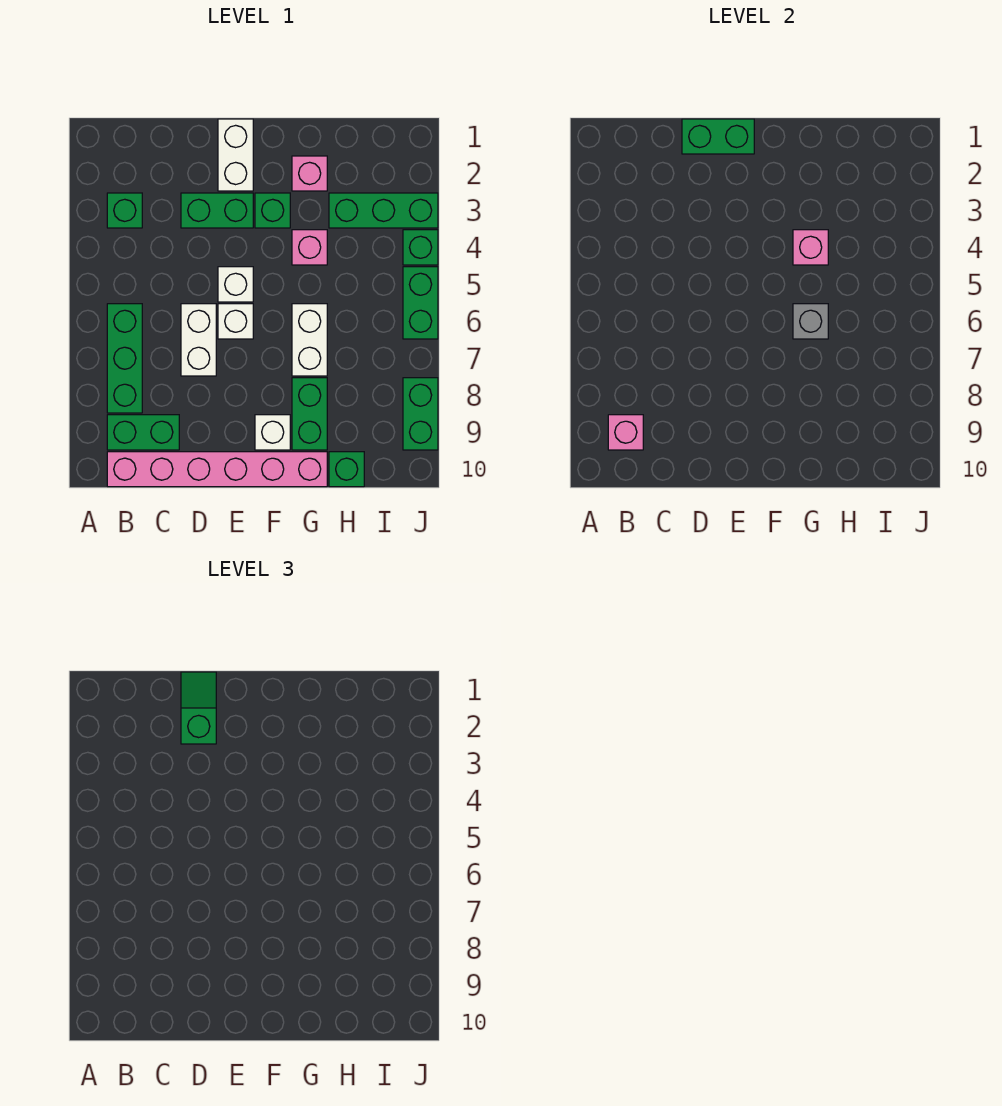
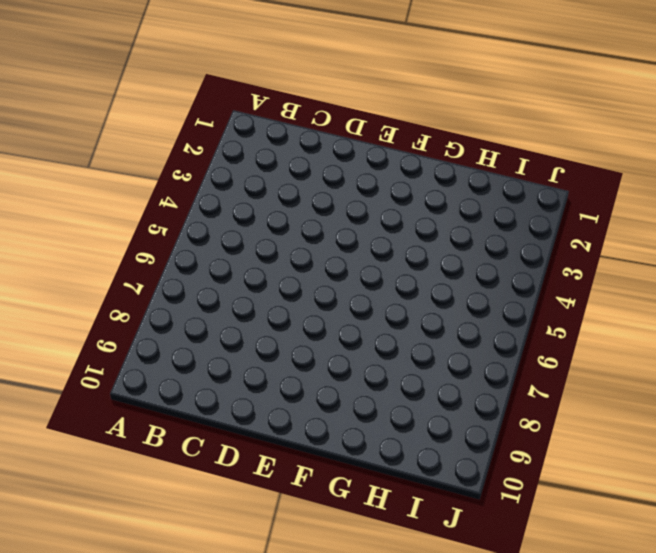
none -> green brick B3 level 1
none -> green brick B6:B8 level 1
none -> green brick B9:C9 level 1

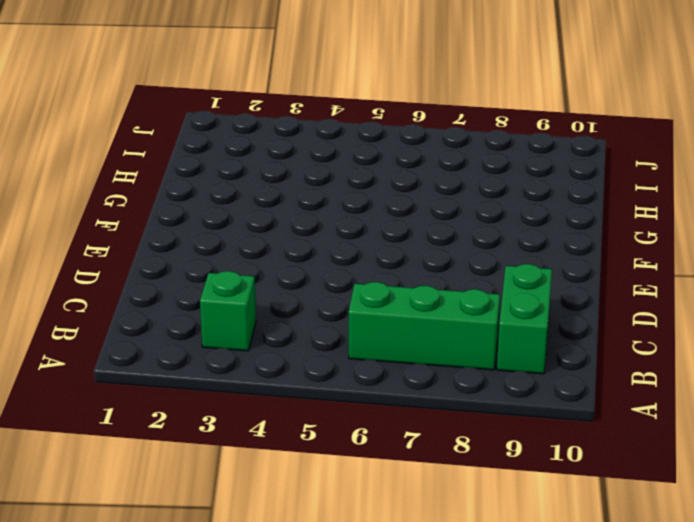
none -> pink brick B10:G10 level 1
none -> green brick D3:E3 level 1
none -> white brick D6:D7 level 1

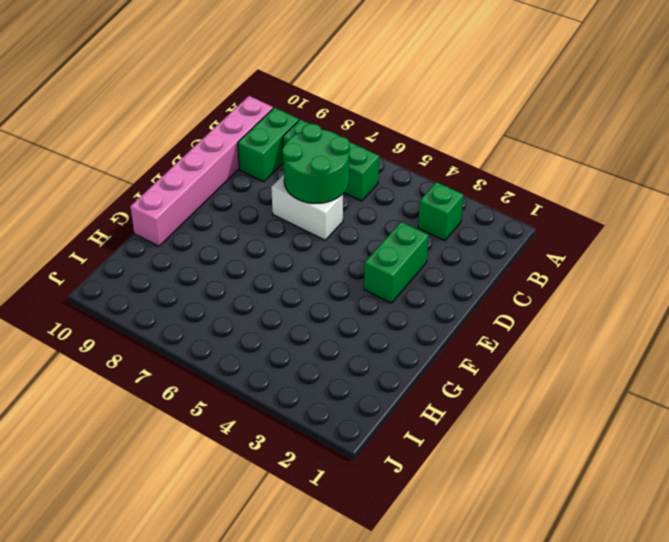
green round brick C6:D7 level 2 -> none
none -> white brick E1:E2 level 1
none -> white brick E5 level 1
none -> white brick E6 level 1

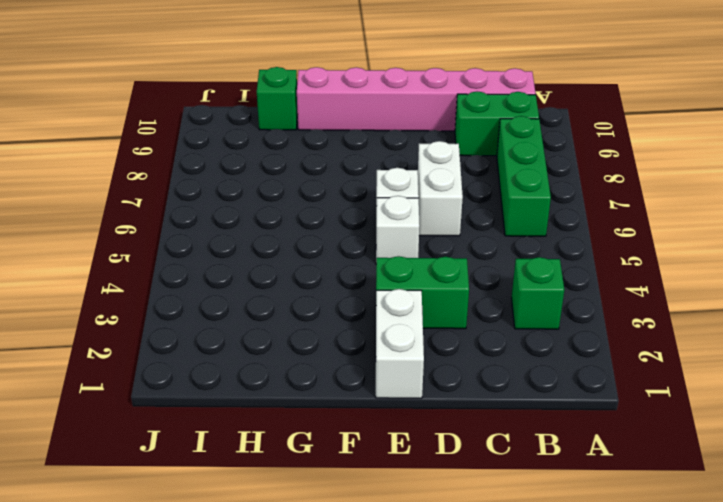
none -> green brick F3 level 1
none -> white brick F9 level 1
none -> pink brick G2 level 1

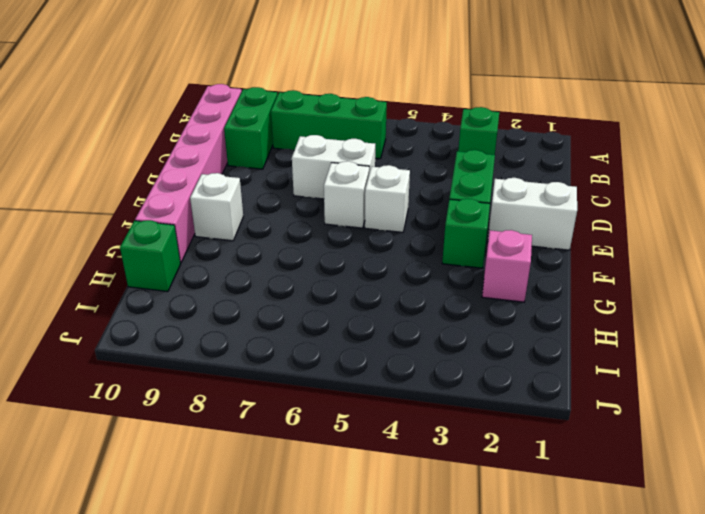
none -> pink brick G4 level 1
none -> white brick G6:G7 level 1
none -> green brick G8:G9 level 1

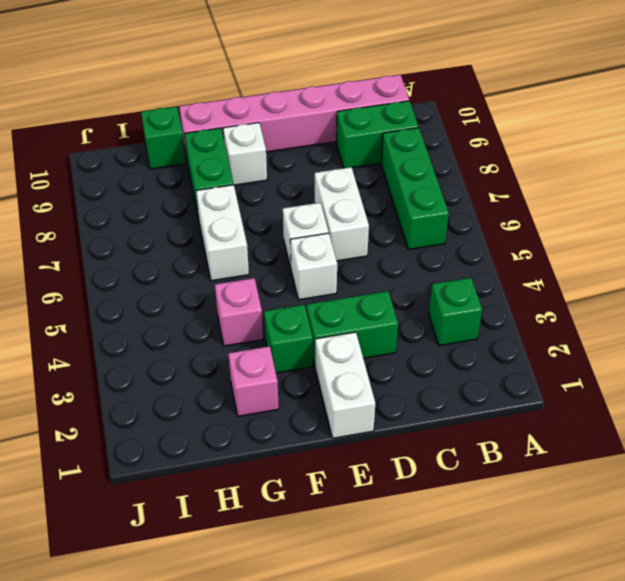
none -> green brick H3:J3 level 1
none -> green brick J4 level 1
none -> green brick J5:J6 level 1

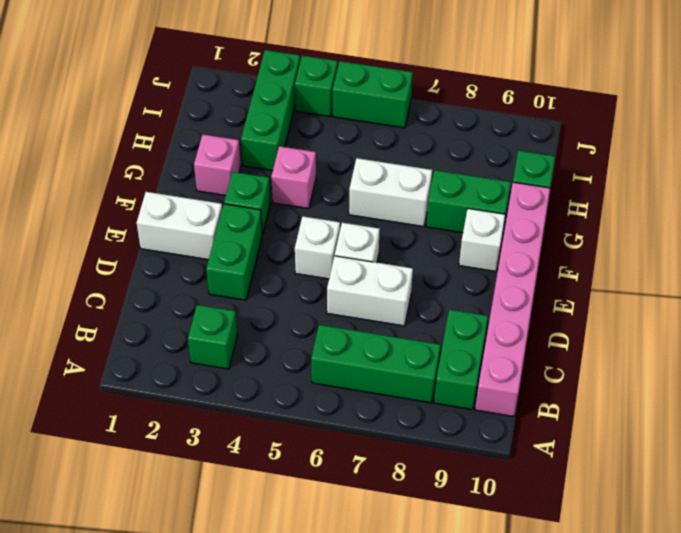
none -> green brick J8:J9 level 1
none -> pink brick B9 level 2
none -> green brick D1:E1 level 2

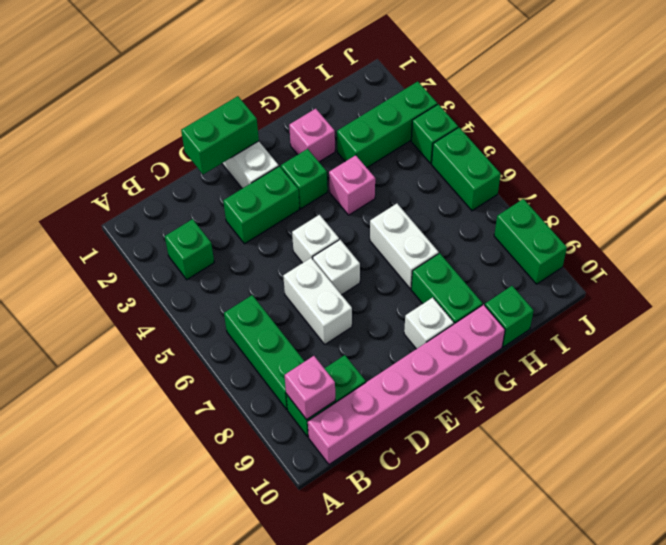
none -> pink brick G4 level 2
none -> grey brick G6 level 2
none -> green slope D1:D2 level 3 top 2

